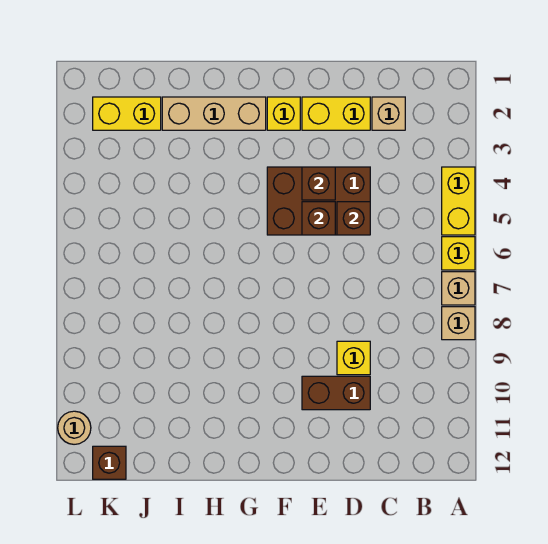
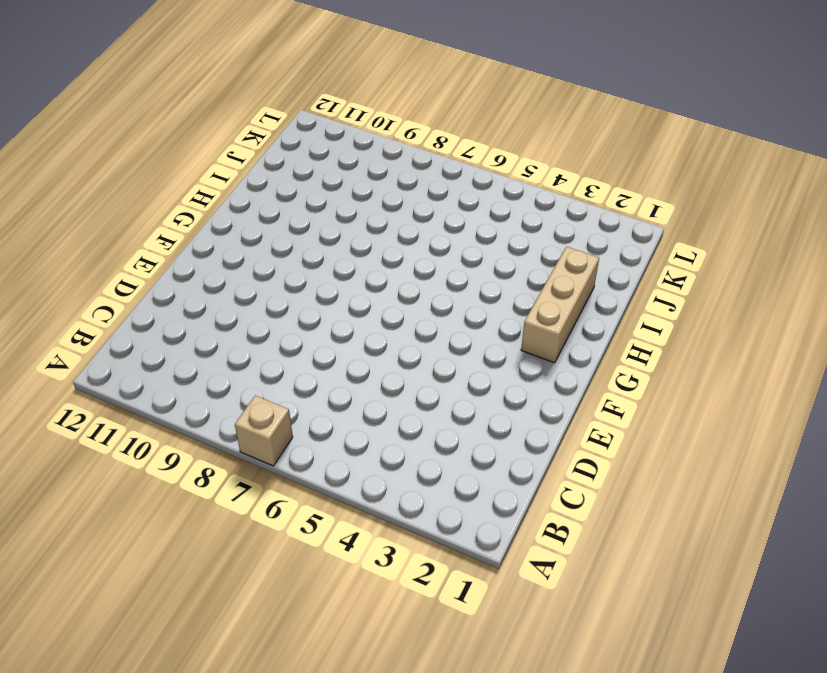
none -> yellow brick A4:A5 level 1
none -> yellow brick A6 level 1
none -> tan brick A8 level 1

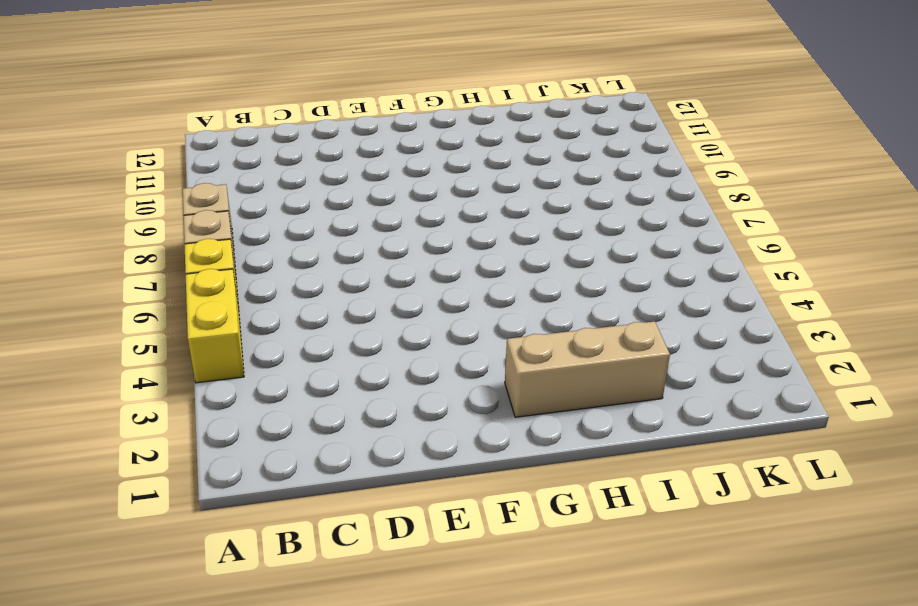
none -> tan brick C2 level 1
none -> yellow brick D2:E2 level 1
none -> brown brick D4:F5 level 1

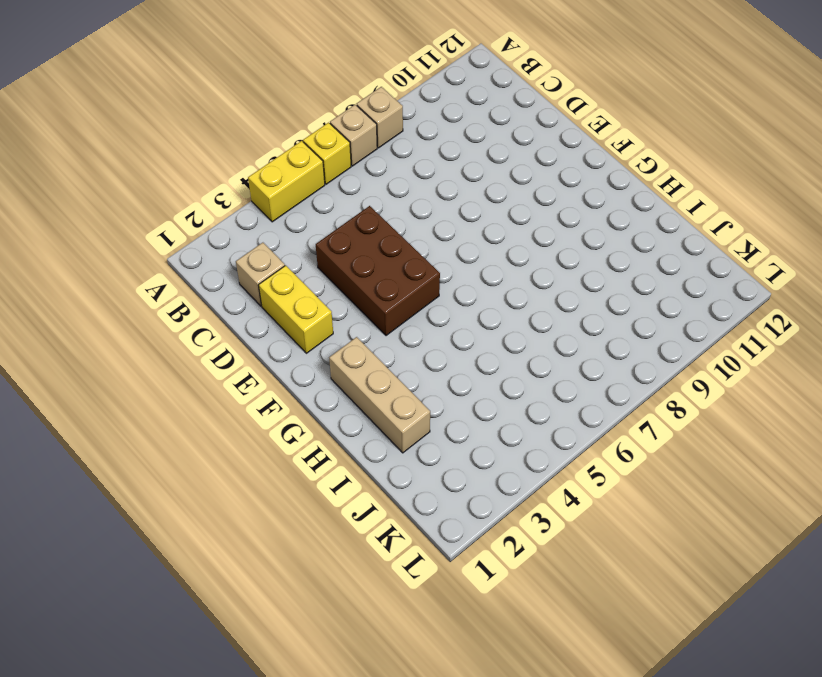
none -> yellow brick D9 level 1
none -> brown brick D10:E10 level 1
none -> yellow brick F2 level 1

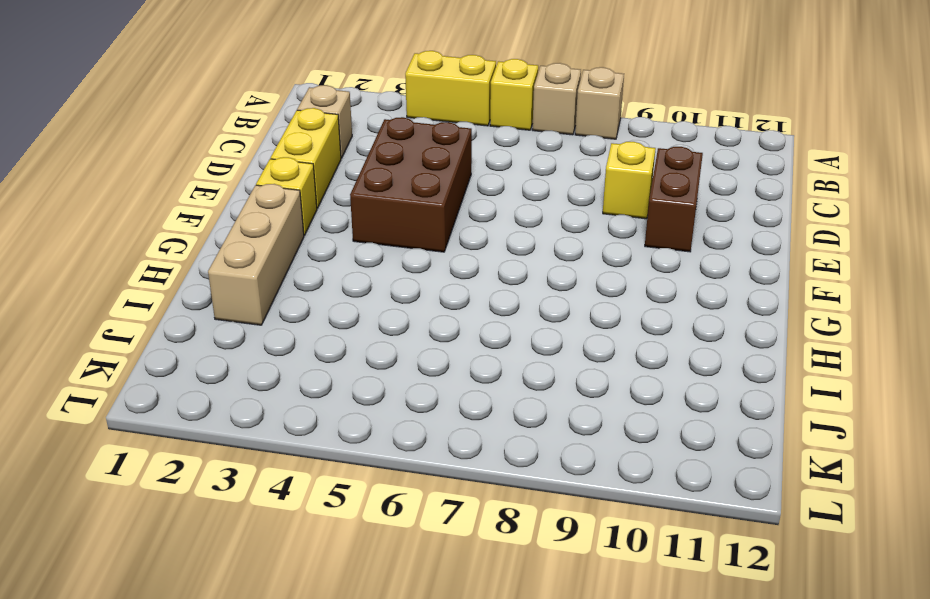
none -> yellow brick J2:K2 level 1
none -> brown brick K12 level 1
none -> tan round brick L11 level 1

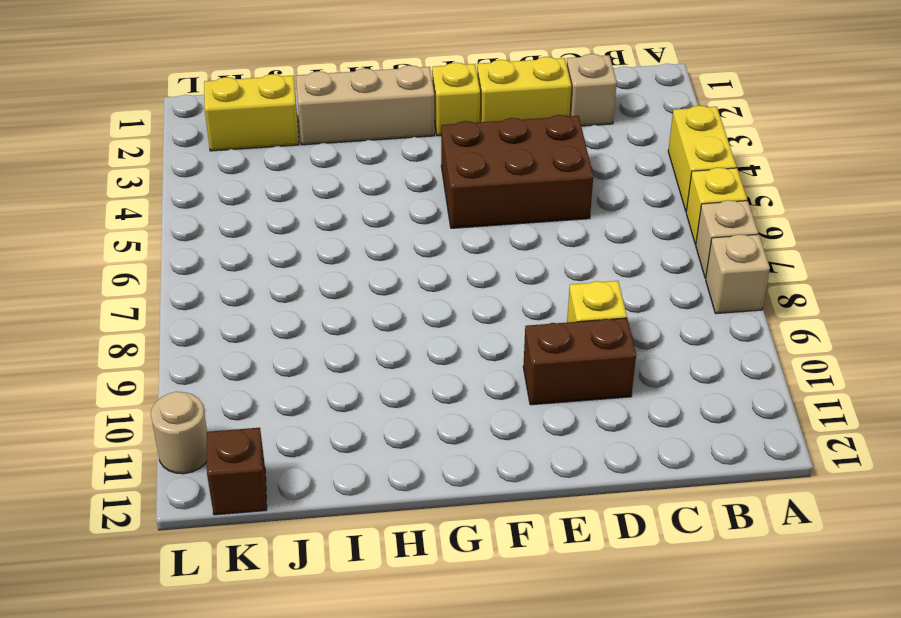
none -> brown brick D5 level 2
none -> brown brick E4 level 2
none -> brown brick E5 level 2

